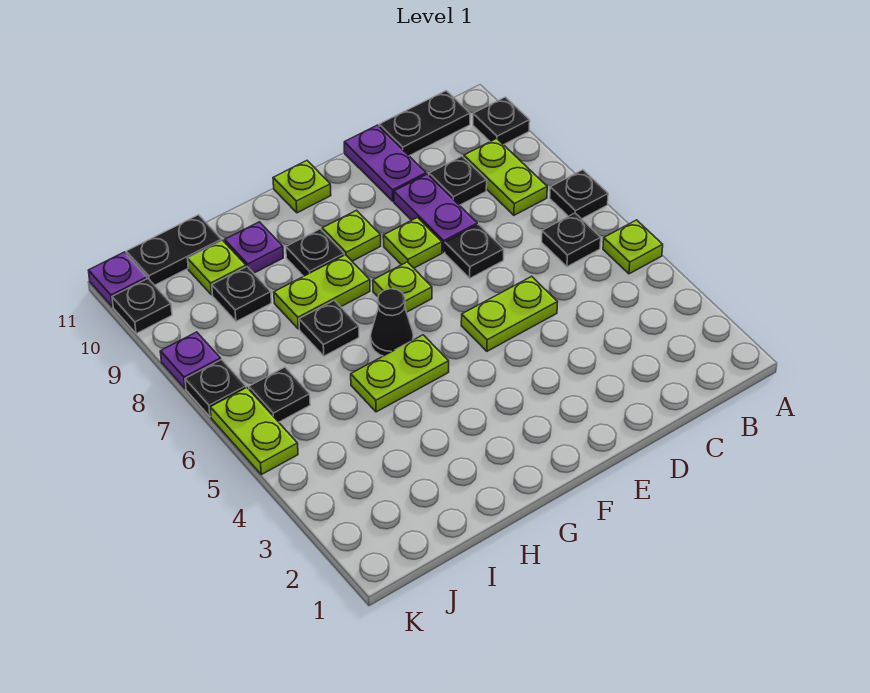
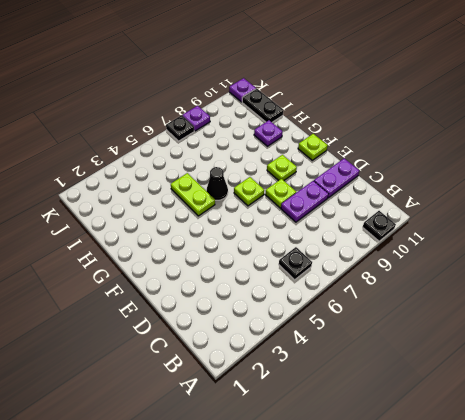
none -> lime plate A5 level 1
none -> black plate A7 level 1
none -> lime plate B8:B9 level 1
none -> black plate B11:C11 level 1

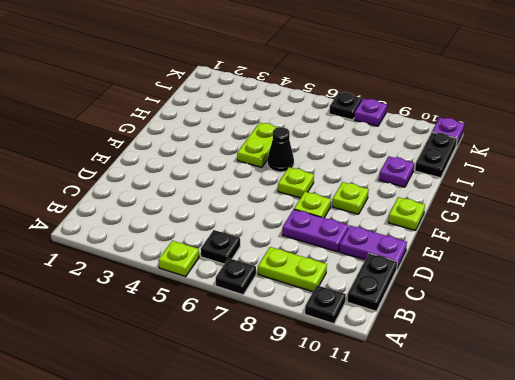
none -> black plate C9 level 1
none -> lime plate D5:E5 level 1
none -> black plate D7 level 1
none -> lime plate G8:H8 level 1

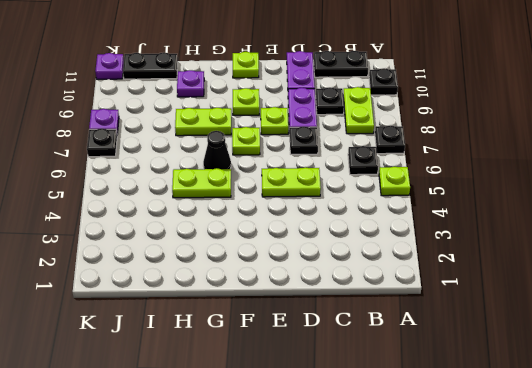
none -> black plate G9 level 1
none -> black plate H7 level 1
none -> black plate I9 level 1
none -> lime plate I10 level 1

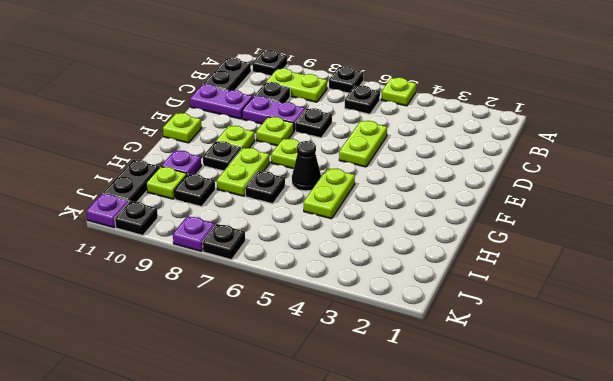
none -> black plate J6 level 1
none -> lime plate K5:K6 level 1

